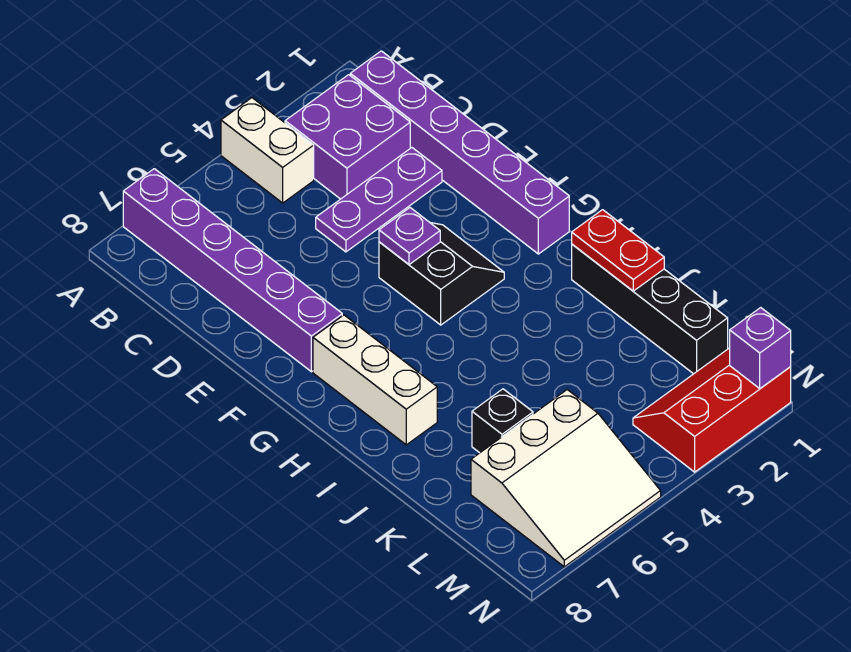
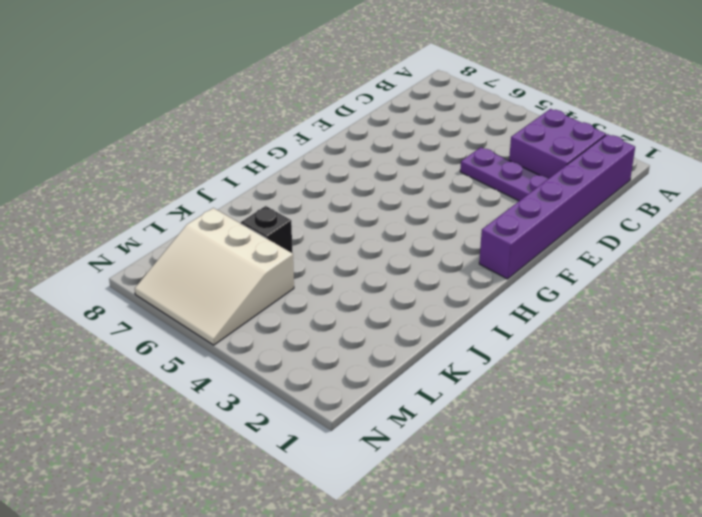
none -> white brick A4:B4 level 1
none -> purple brick A7:F7 level 1
none -> black slope F3:G4 level 1 top 4

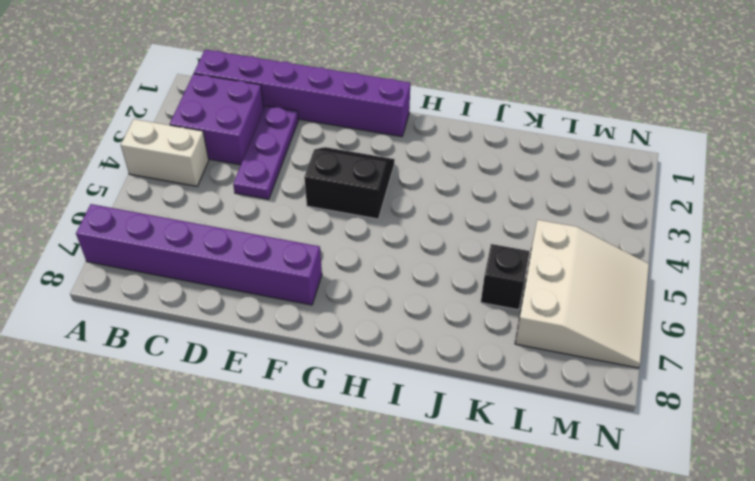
none -> white brick G7:I7 level 1
none -> black brick I1:L1 level 1
none -> red slope M1:N3 level 1 top N

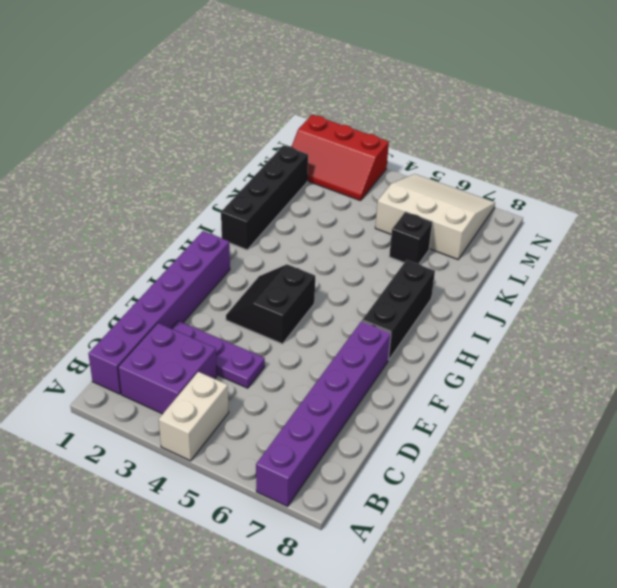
black brick G7:I7 level 1 -> white brick G7:I7 level 1
none -> purple plate F4 level 2
none -> red plate I1:J1 level 2
none -> purple brick N1 level 2

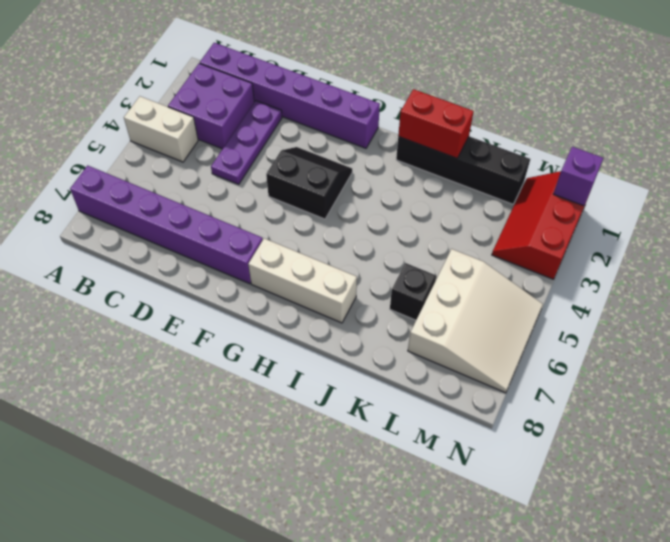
red brick I1:J1 level 2 -> red plate I1:J1 level 2
none -> purple plate F4 level 2

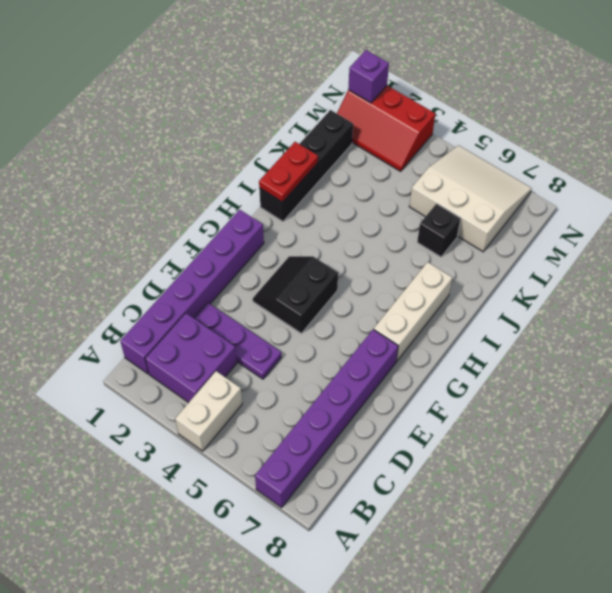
none -> purple plate F4 level 2

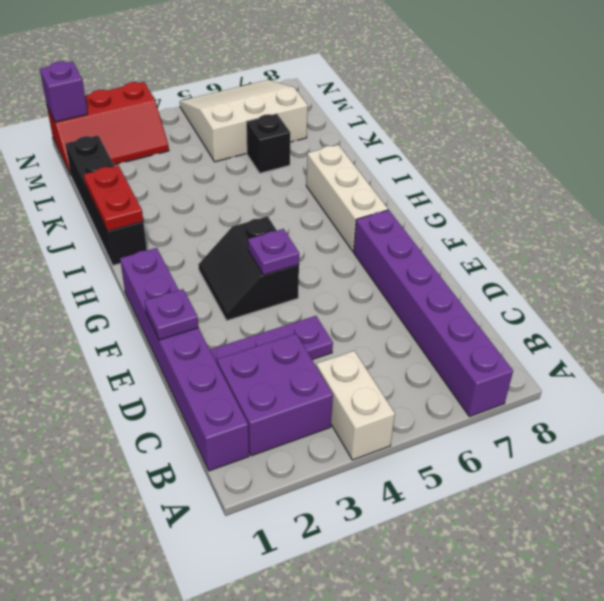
purple plate E1 level 2 -> none

